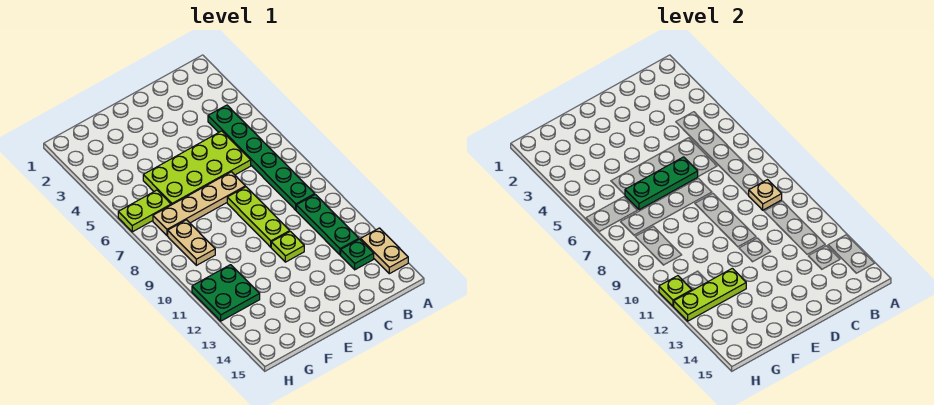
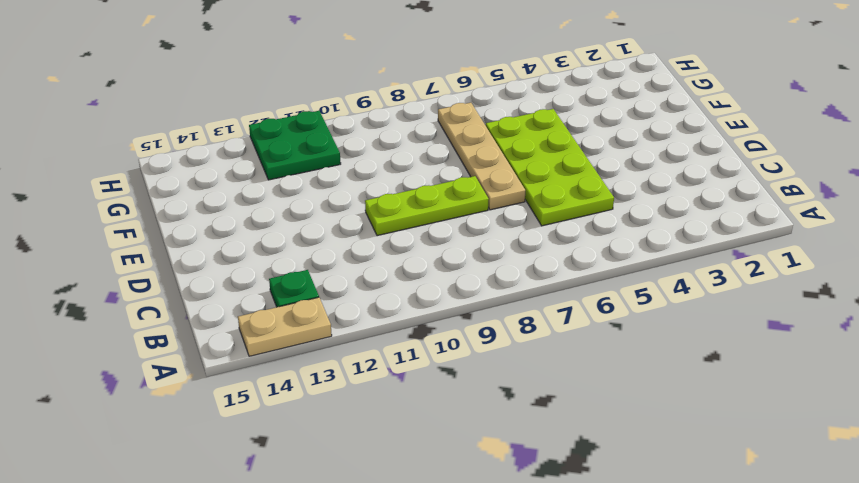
none -> green plate B4:B9 level 1
none -> green plate B10:B12 level 1
none -> lime plate D11 level 1

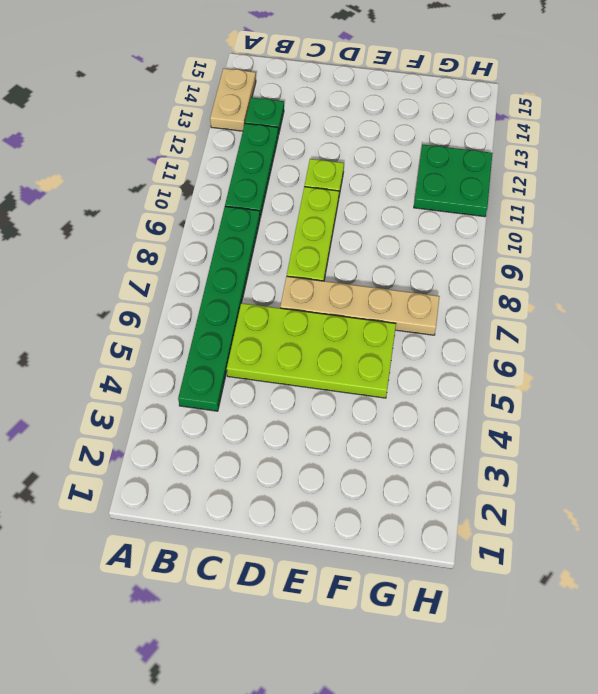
none -> lime plate G6:H6 level 1
none -> tan plate G8:G9 level 1
none -> tan plate B9 level 2

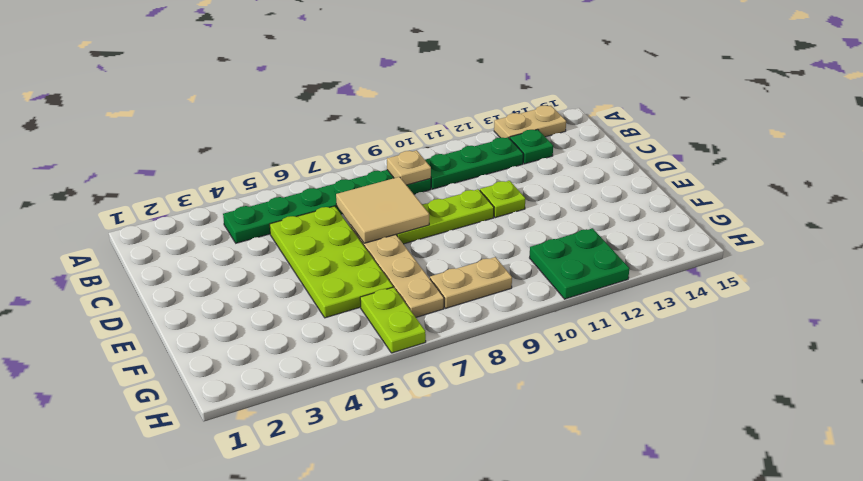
tan tile C7:D8 level 2 -> none
none -> green plate D6:F6 level 2
none -> lime plate F12:H12 level 2
none -> lime plate H11 level 2

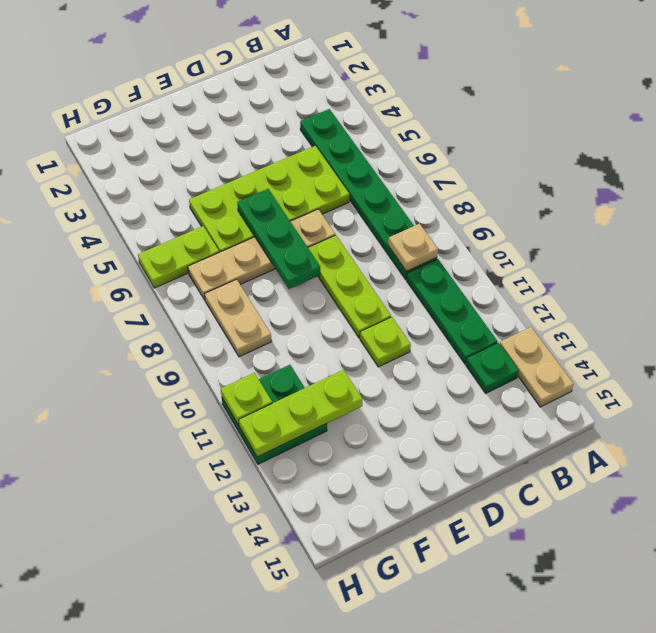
green plate E6:E8 level 2 -> green plate D6:F6 level 2

